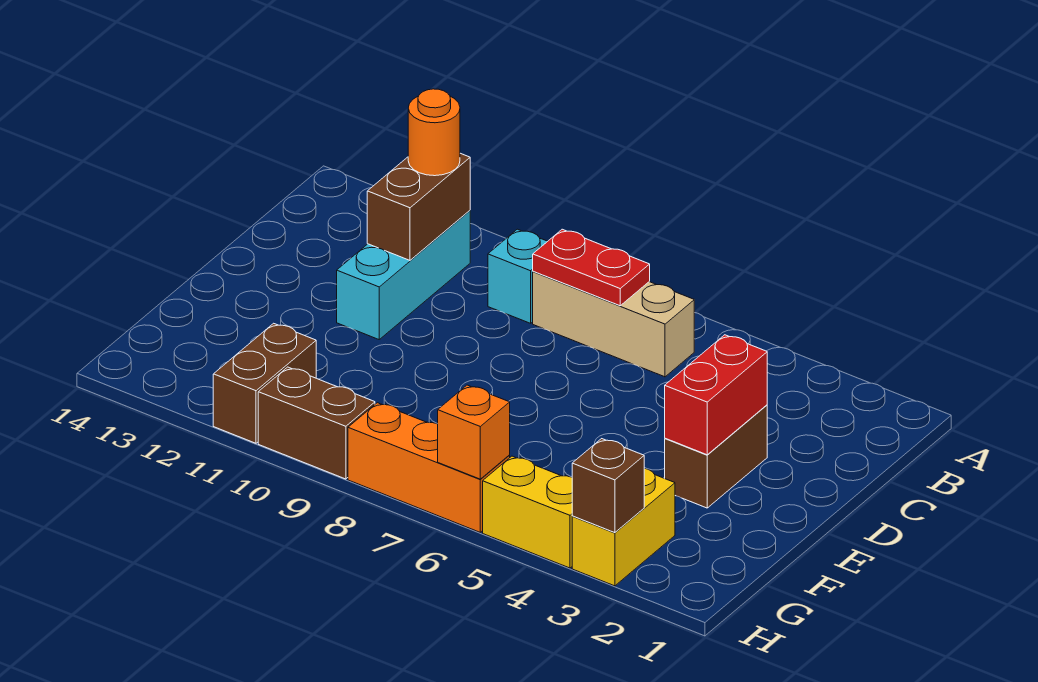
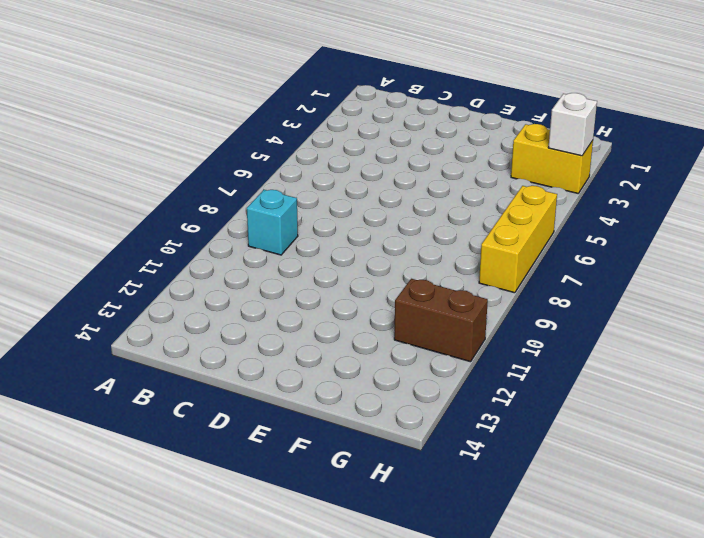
white brick H3 level 2 -> brown brick H3 level 2
yellow brick H6:H8 level 1 -> orange brick H6:H8 level 1
none -> tan brick B6:B8 level 1
none -> cyan brick B11:D11 level 1
none -> brown brick D3:E3 level 1

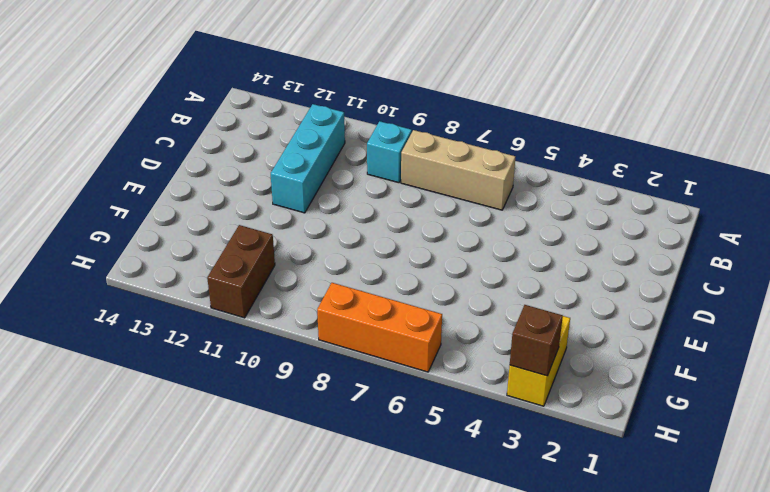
none -> brown brick D3:E3 level 1
none -> yellow brick H4:H5 level 1
none -> brown brick H9:H10 level 1

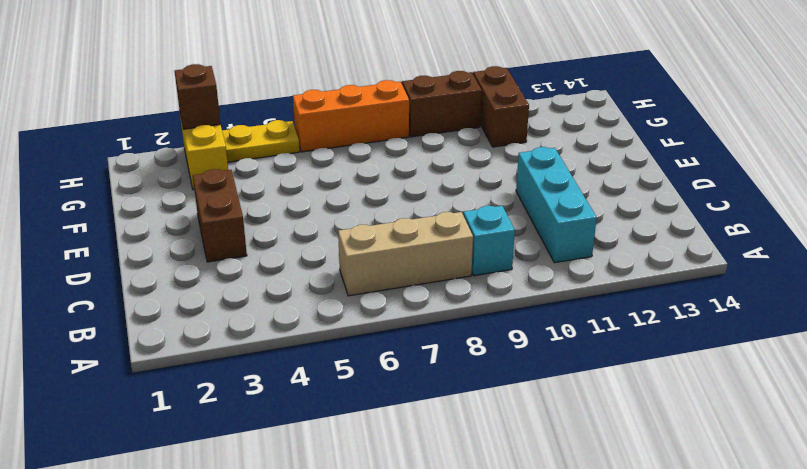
yellow plate H4:H5 level 1 -> yellow brick H4:H5 level 1
none -> red plate B7:B8 level 2
none -> brown brick B11:C11 level 2
none -> red brick D3:E3 level 2

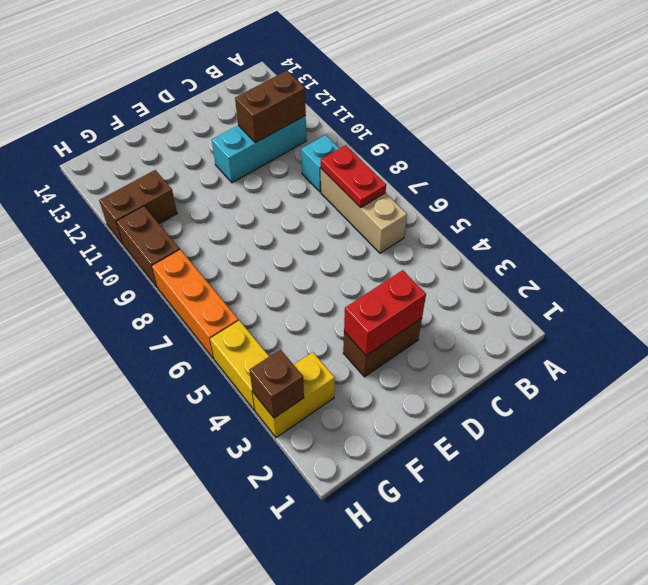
none -> orange brick H6 level 2
none -> orange round brick B11 level 3

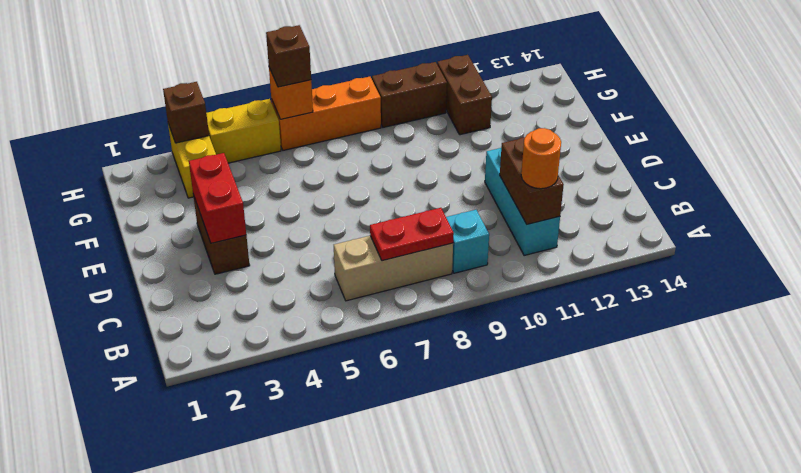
brown brick H6 level 3 -> none

